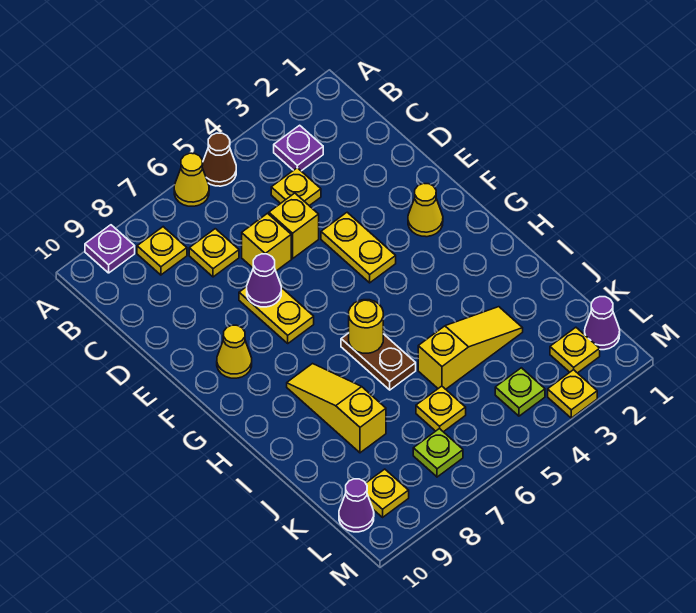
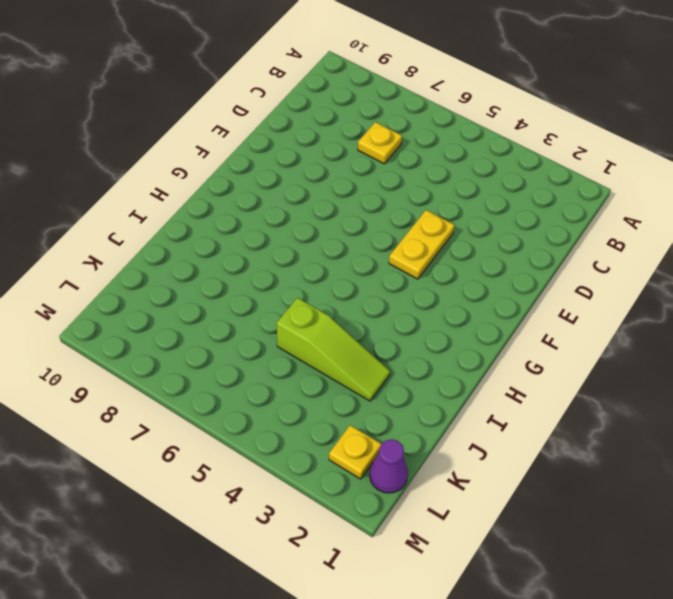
lime slope J3:J5 level 1 top 5 -> yellow slope J3:J5 level 1 top 5
none -> brown cone A5 level 1
none -> yellow cone A6 level 1
none -> purple plate A9 level 1

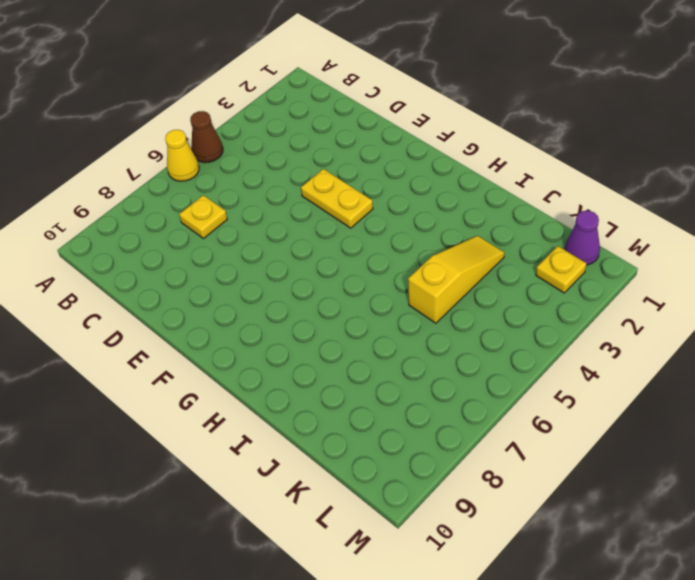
none -> purple plate A9 level 1
none -> purple plate B3 level 1
none -> yellow plate B8 level 1

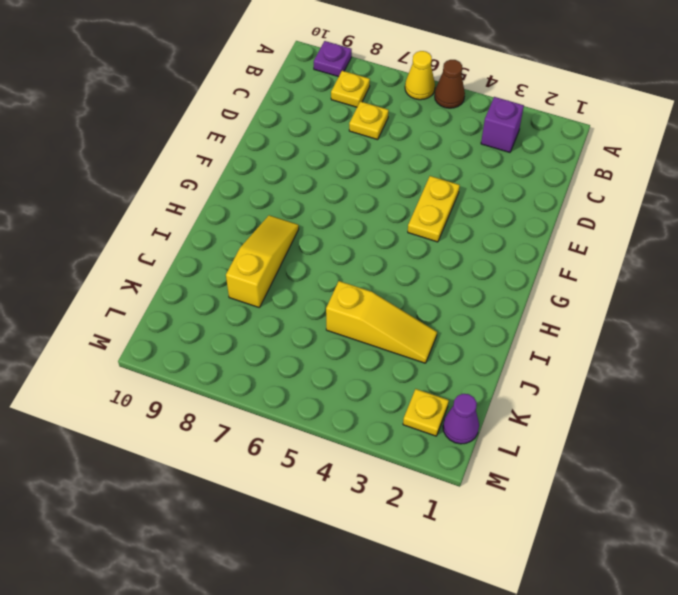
purple brick B3 level 1 -> purple plate B3 level 1
none -> yellow plate C4 level 1
none -> yellow brick D5 level 1
none -> yellow brick D6 level 1

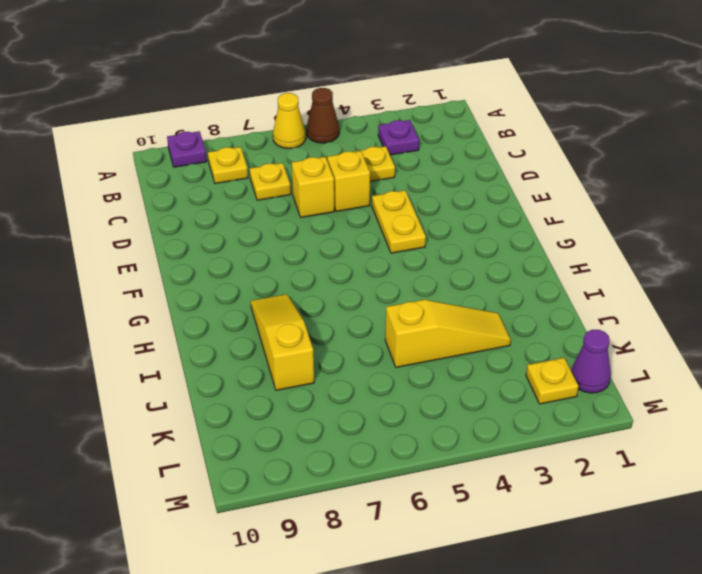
none -> yellow plate E7:F7 level 1
none -> yellow cone F2 level 1
none -> yellow cone F9 level 1

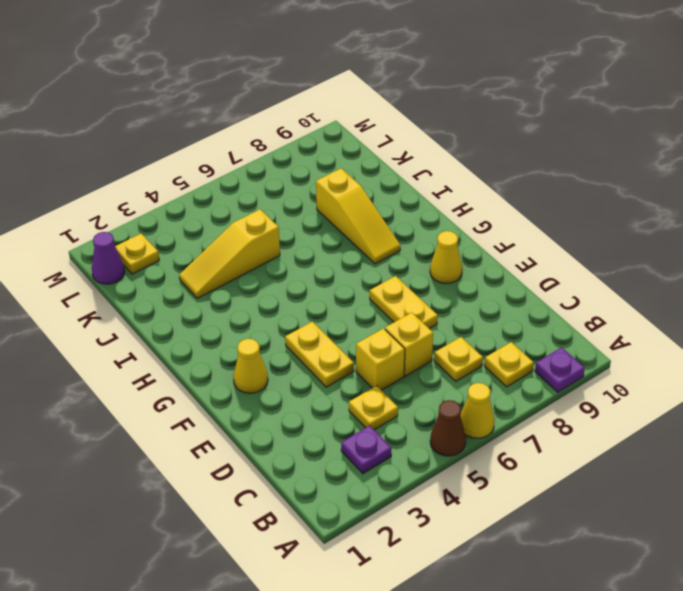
none -> brown plate H6:I6 level 1
none -> yellow plate K6 level 1
none -> lime plate L4 level 1

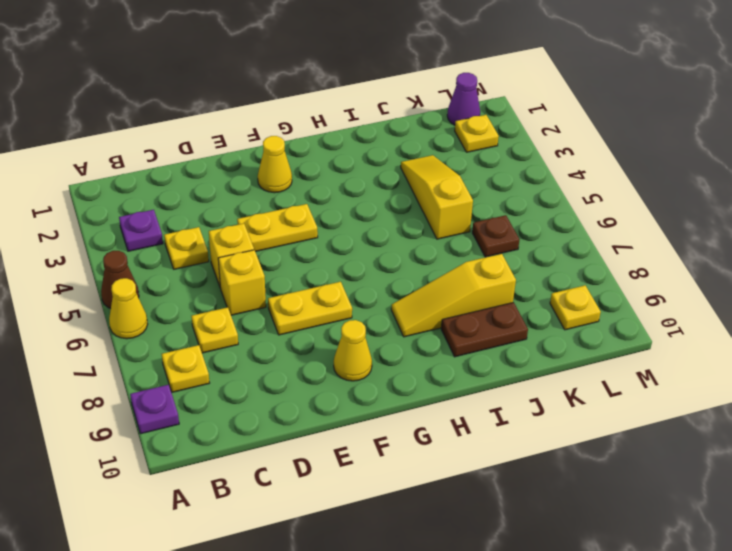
brown plate I9:J9 level 1 -> brown plate H6:I6 level 1
brown plate K6 level 1 -> yellow plate K6 level 1
none -> lime plate L4 level 1
none -> lime plate L7 level 1
none -> purple cone L10 level 1

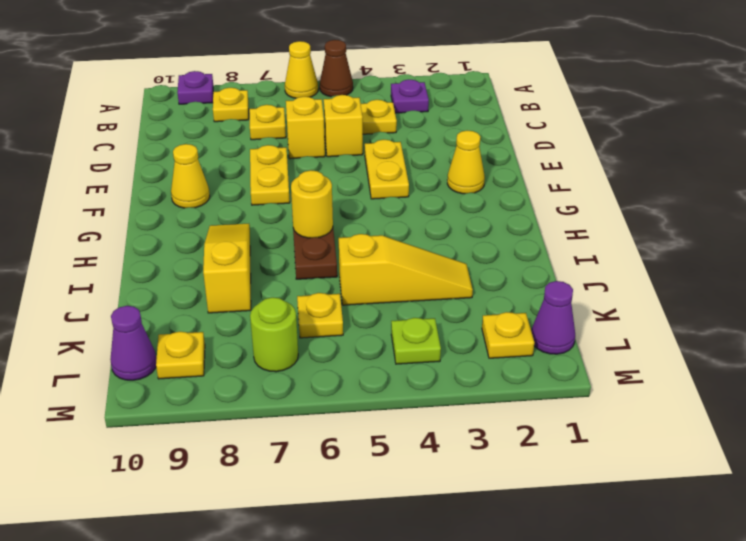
lime round brick L7 level 1 -> lime plate L7 level 1
none -> yellow plate M3 level 1
none -> purple cone E7 level 2

